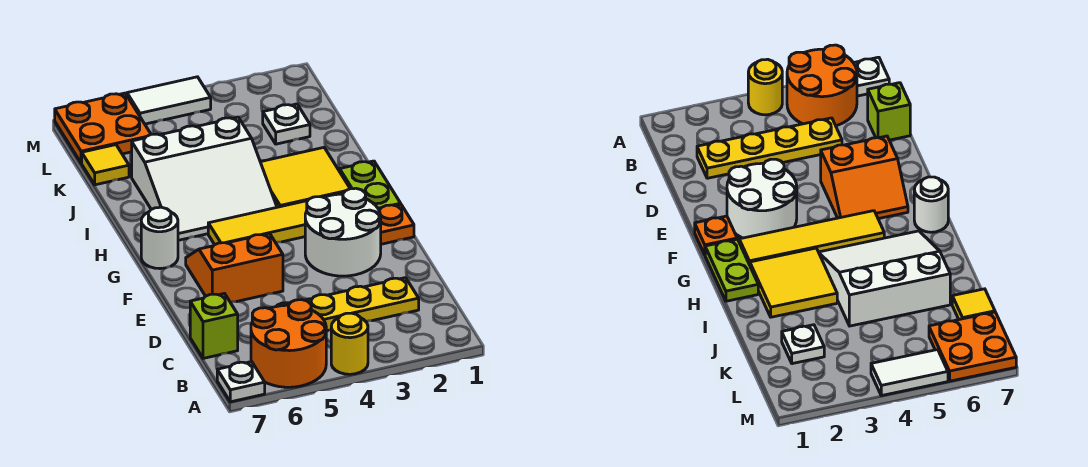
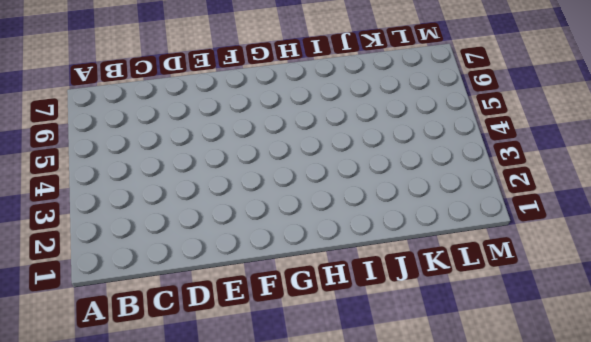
none -> yellow round brick A4 level 1
none -> orange round brick A5:B6 level 1
none -> white plate A7 level 1

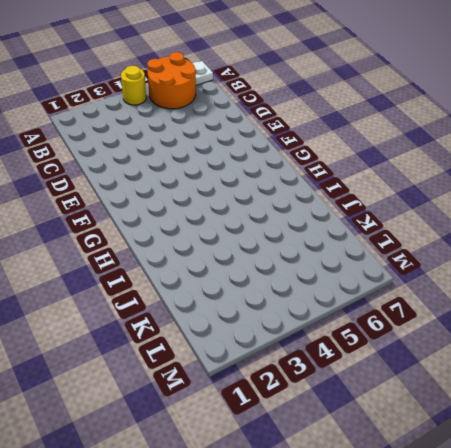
none -> yellow plate C2:C5 level 1
none -> lime brick C7 level 1
none -> white round brick E2:F3 level 1

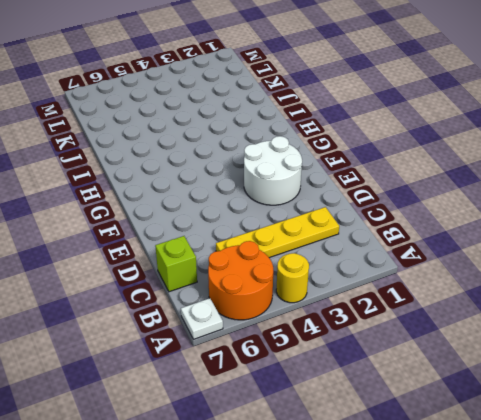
none -> orange slope E5:F6 level 1 top E
none -> orange plate F1 level 1
none -> lime plate G1:H1 level 1

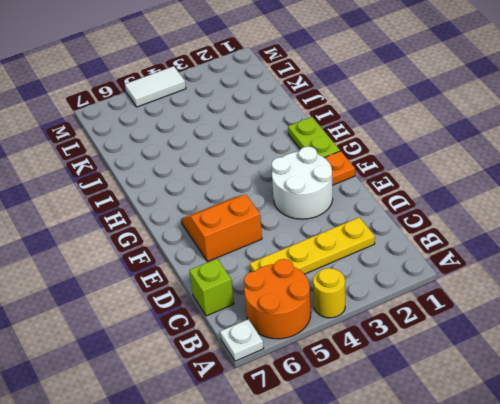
none -> yellow tile G2:G5 level 1
none -> white round brick G7 level 1
none -> yellow tile H2:I3 level 1

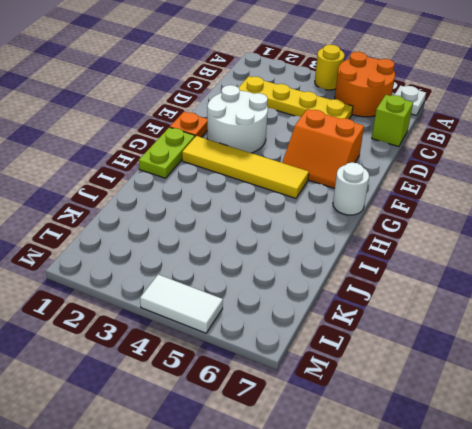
none -> yellow tile H2:I3 level 1
none -> white slope H4:J6 level 1 top J
none -> white plate K2 level 1

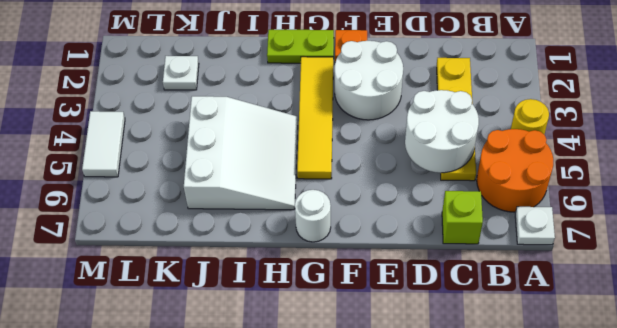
white round brick C4:D5 level 2 -> none
none -> orange slope E5:F6 level 1 top E
none -> yellow tile H2:I3 level 1
none -> yellow tile K7 level 1

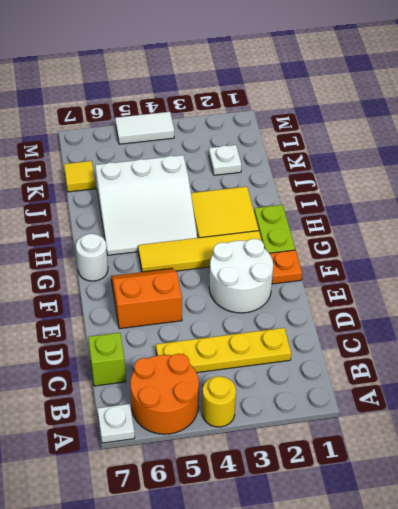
none -> orange plate L6:M7 level 1

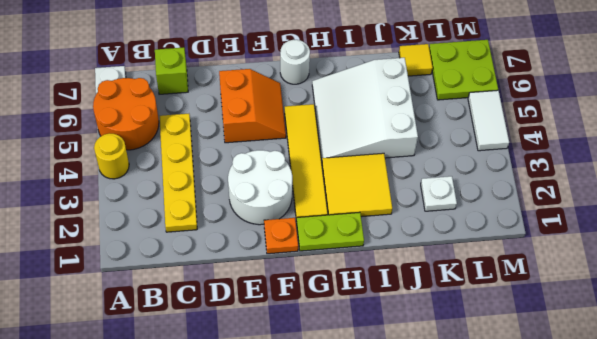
lime plate L6:M7 level 1 -> orange plate L6:M7 level 1

